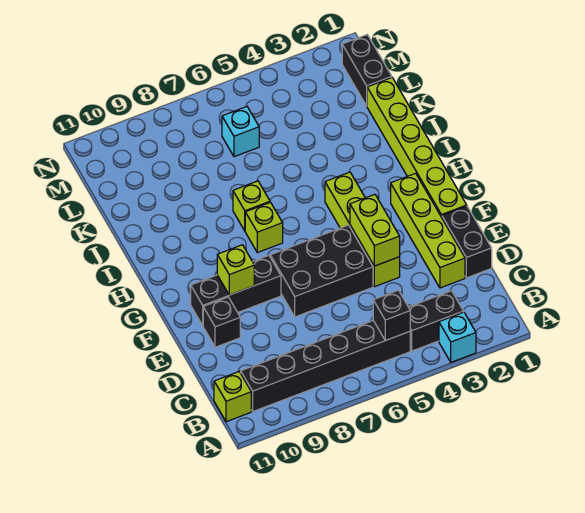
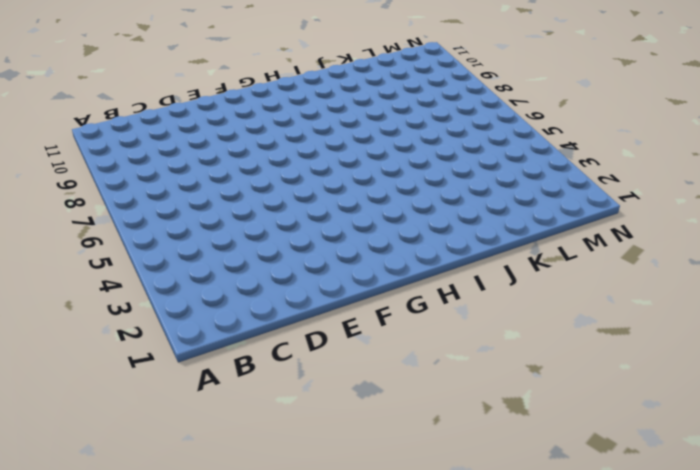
none -> cyan brick A3 level 1
none -> black brick B3:B4 level 1
none -> black brick B5:B10 level 1

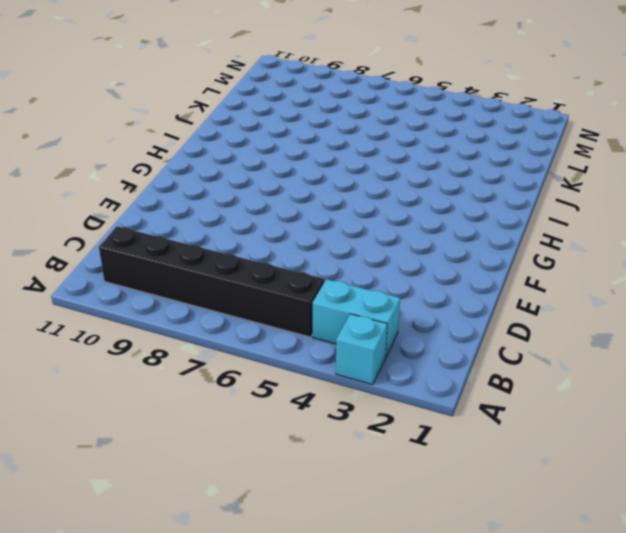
cyan brick B3:B4 level 1 -> black brick B3:B4 level 1
none -> lime brick B11 level 1
none -> black brick D1:E1 level 1
none -> lime brick D2:G2 level 1

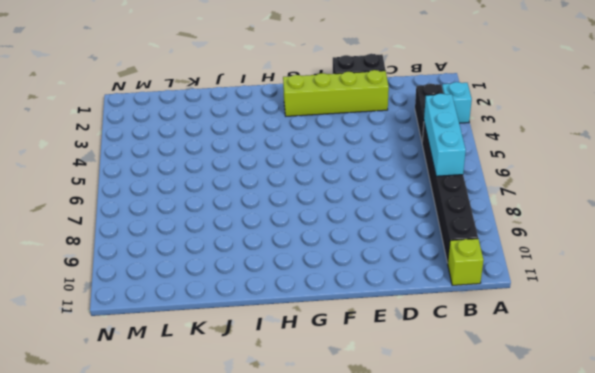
cyan brick B5:B7 level 2 -> black brick B5 level 2
none -> lime brick E4:H4 level 1
none -> black brick E5:F7 level 1
none -> black brick E10 level 1

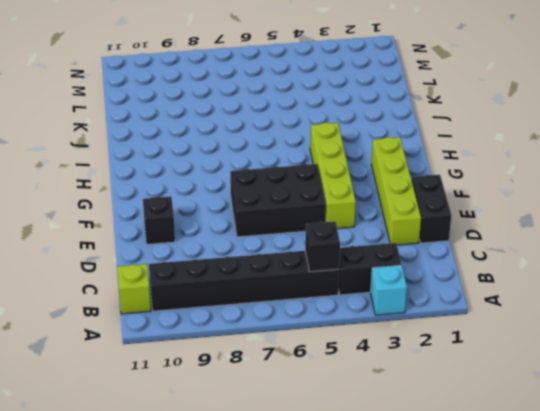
none -> lime brick F1:K1 level 1
none -> black brick F8:F10 level 1
none -> lime brick H7 level 1

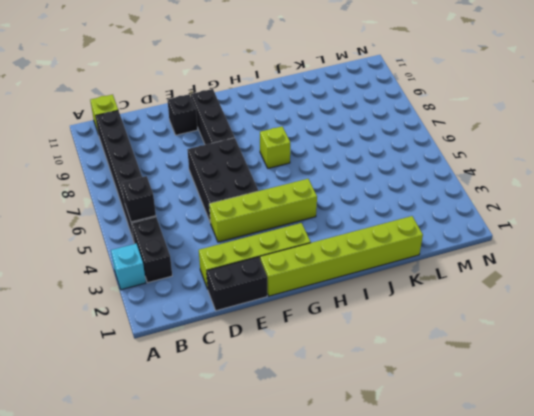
none -> lime brick I7 level 1
none -> black brick L1:M1 level 1
none -> cyan brick L6 level 1

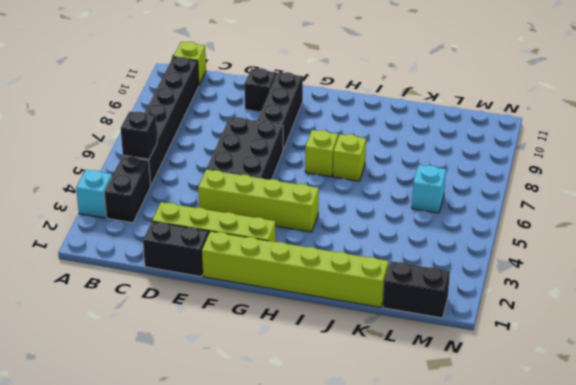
none -> lime brick E4:F4 level 2
none -> lime brick F9 level 2

